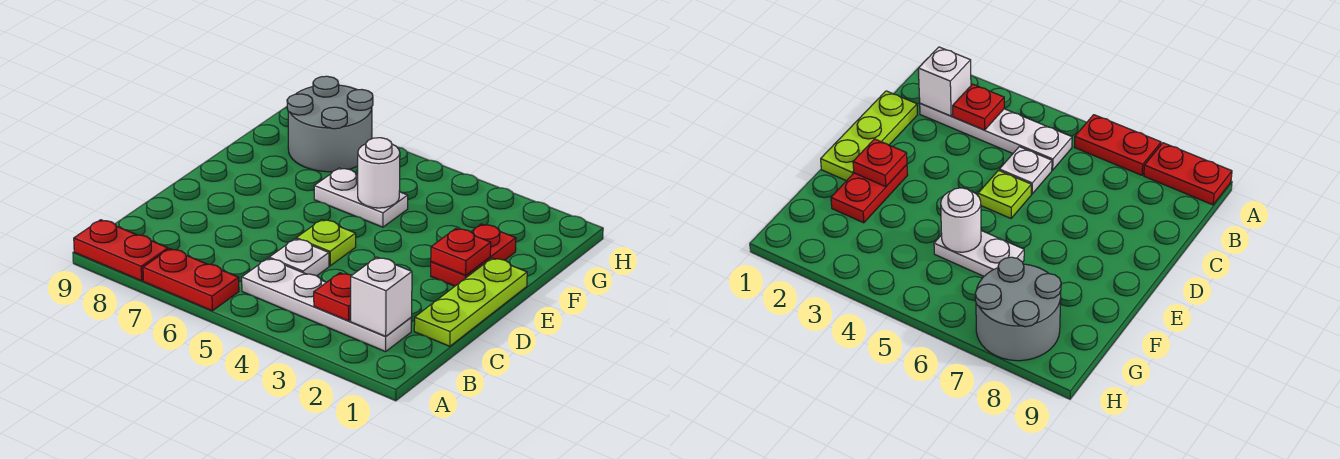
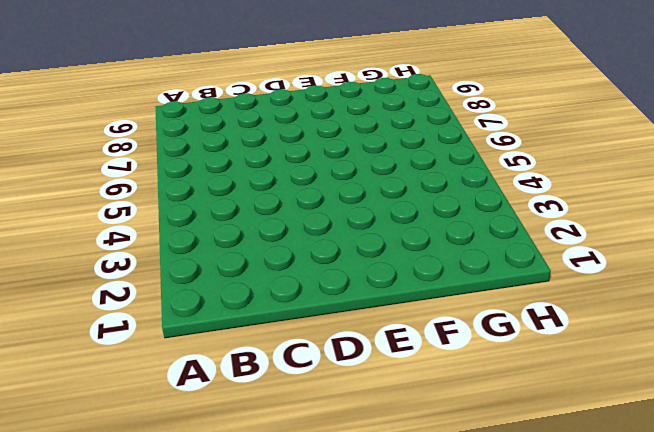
none -> red plate A6:A7 level 1
none -> red plate A8:A9 level 1
none -> white plate B2:B5 level 1

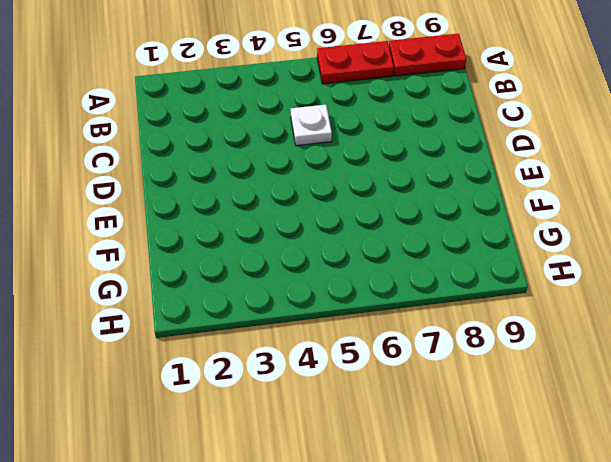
none -> white plate B2:B5 level 1
none -> lime plate C1:E1 level 1
none -> lime plate D5 level 1

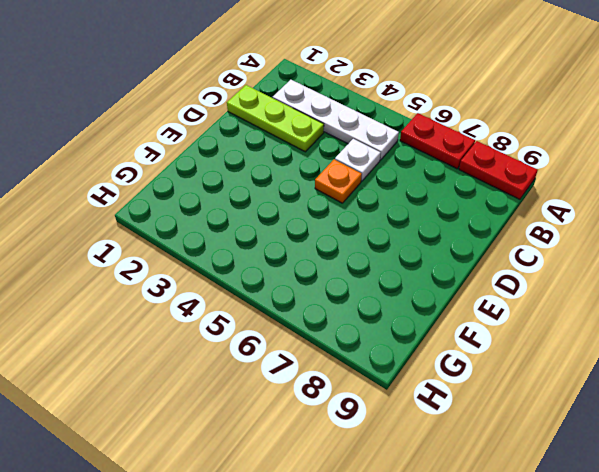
lime plate C1:C3 level 1 -> lime plate C1:E1 level 1
orange plate D5 level 1 -> lime plate D5 level 1
none -> red plate E2:F2 level 1
none -> white plate F5:F6 level 1
none -> grey round brick G7:H8 level 1

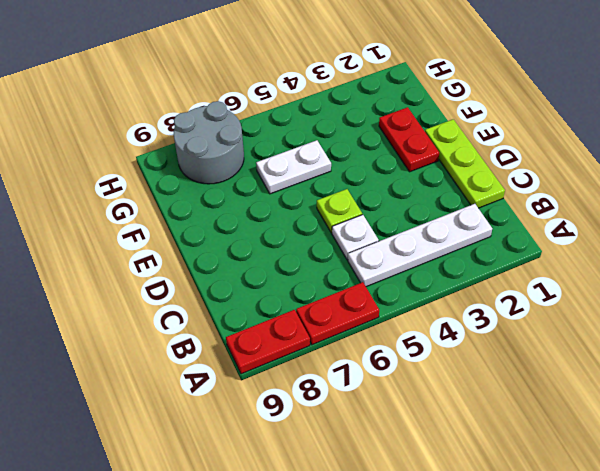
none -> white brick B2 level 2
none -> red plate B3 level 2
none -> red plate E2 level 2

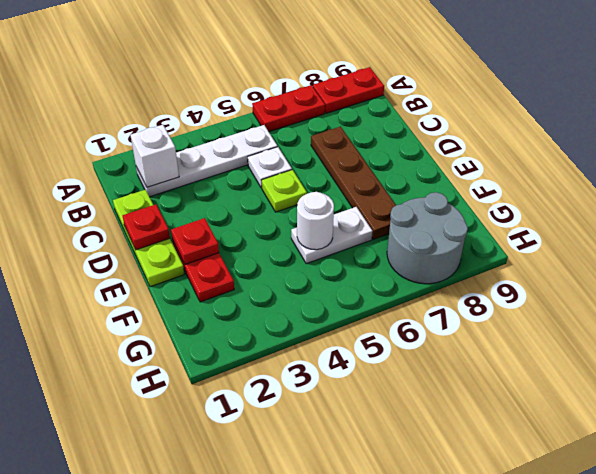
brown plate C7:F7 level 1 -> none
red plate D1 level 2 -> red plate B3 level 2

